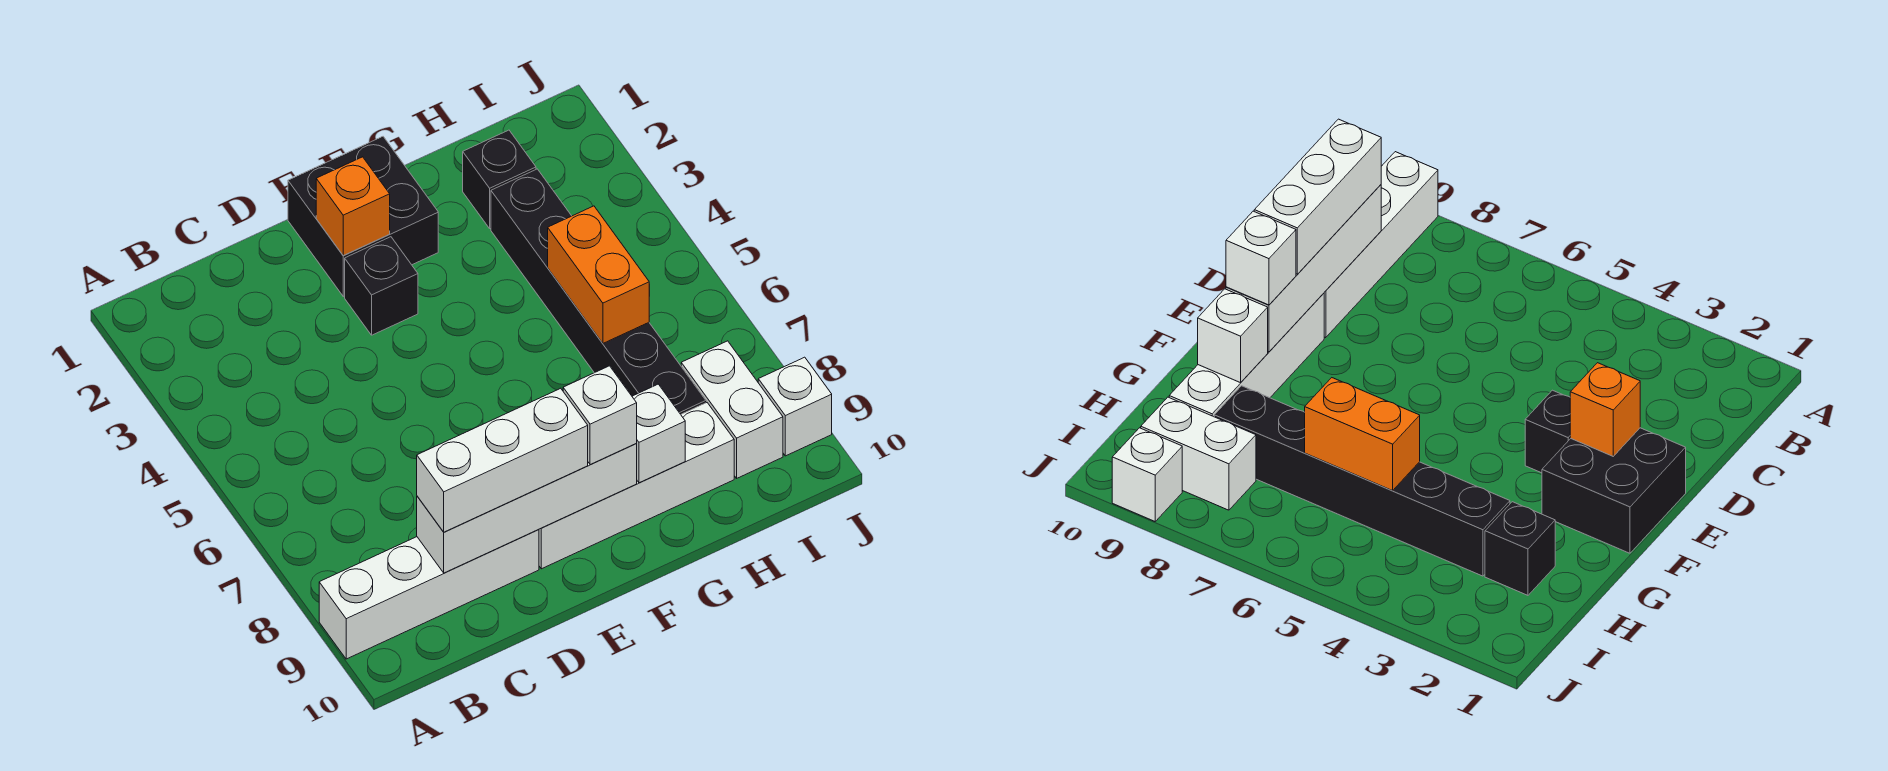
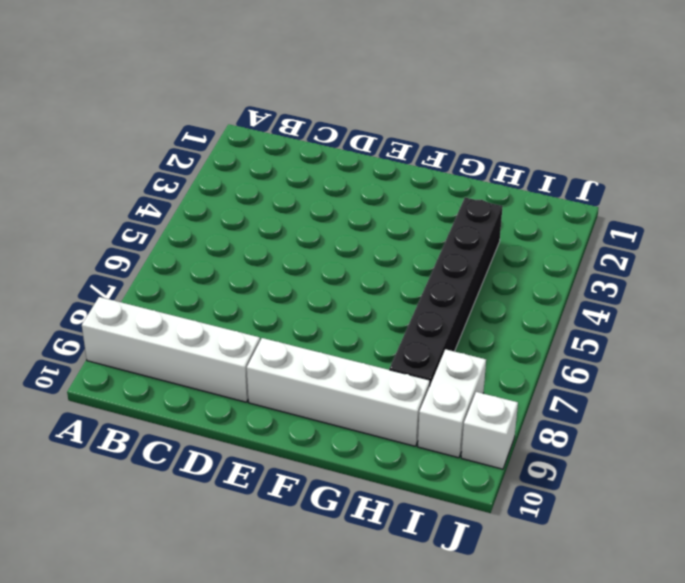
none -> black brick E1:F2 level 1
none -> black brick E3 level 1
none -> black brick H2 level 1

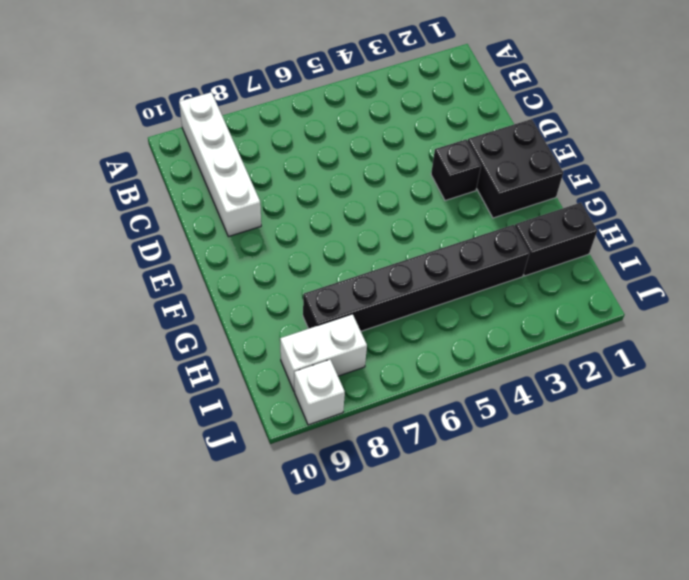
black brick H1:H2 level 1 -> black brick H2 level 1
none -> white brick E9:H9 level 1
none -> white brick C9:F9 level 2
none -> orange brick E2 level 2

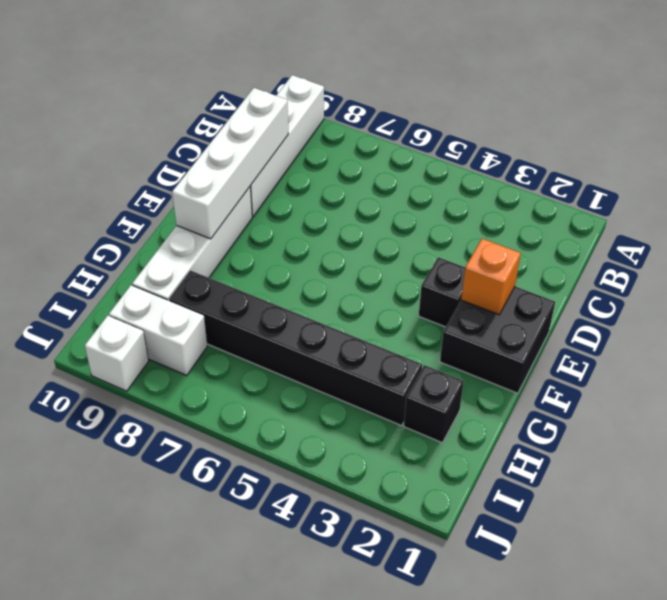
none -> white brick G9 level 2
none -> orange brick H5:H6 level 2
none -> white brick C9:E9 level 3

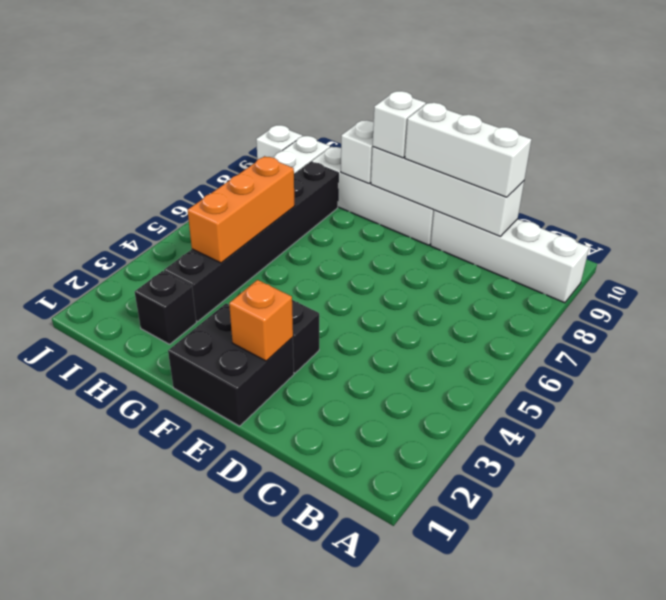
orange brick H4:H6 level 2 -> orange brick H5:H6 level 2

